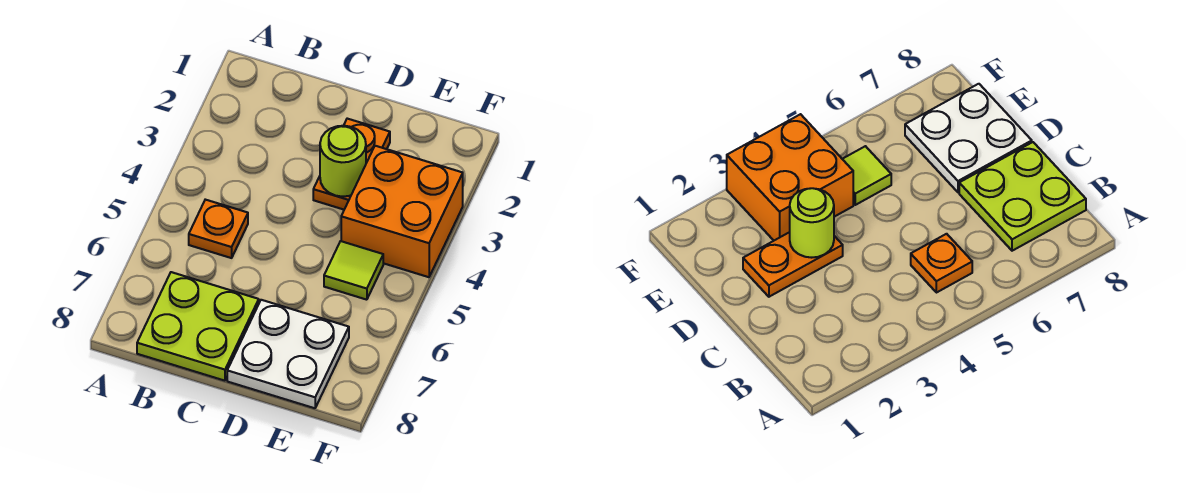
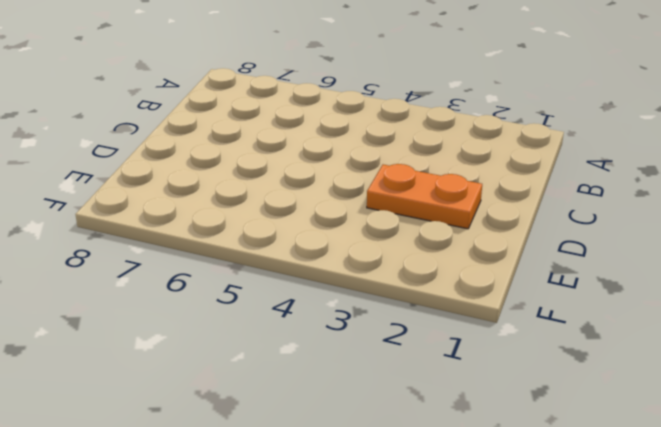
none -> orange plate B5 level 1
none -> lime plate B7:C8 level 1

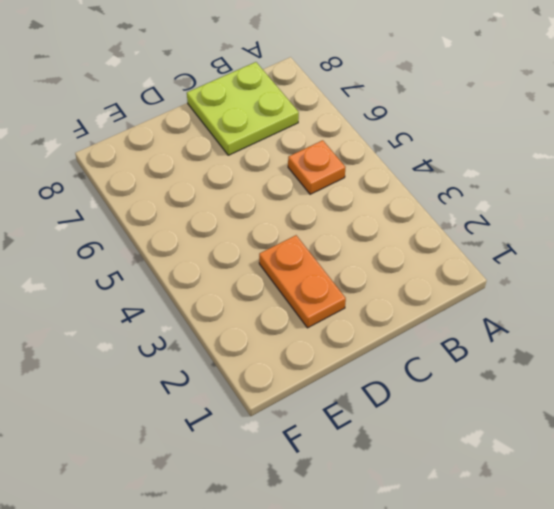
none -> white plate D7:E8 level 1
none -> orange brick E3:F4 level 1

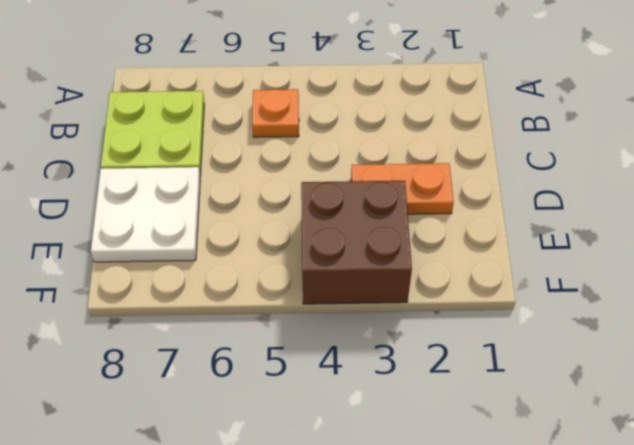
brown brick E3:F4 level 1 -> orange brick E3:F4 level 1
none -> lime tile E5 level 1
none -> lime round brick D3 level 2

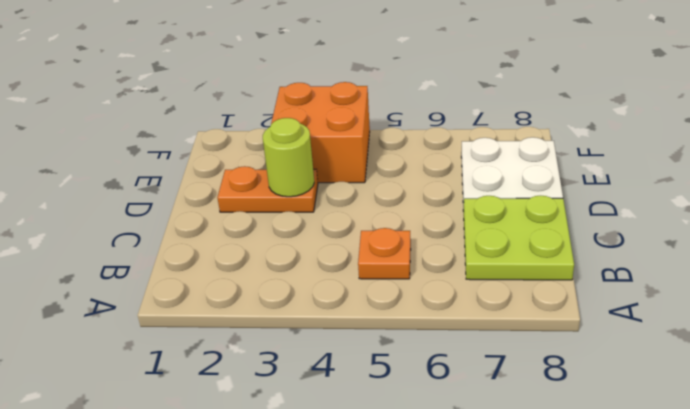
none -> lime tile E5 level 1

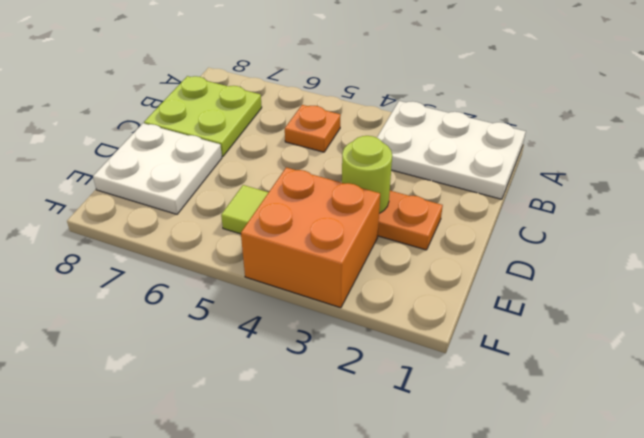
white plate A1:B3 level 1 -> none

